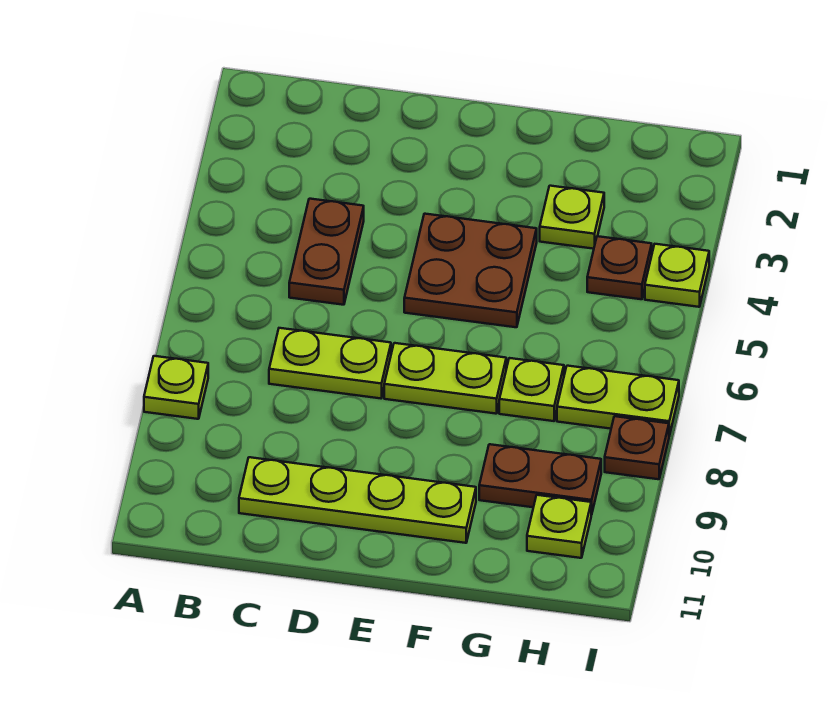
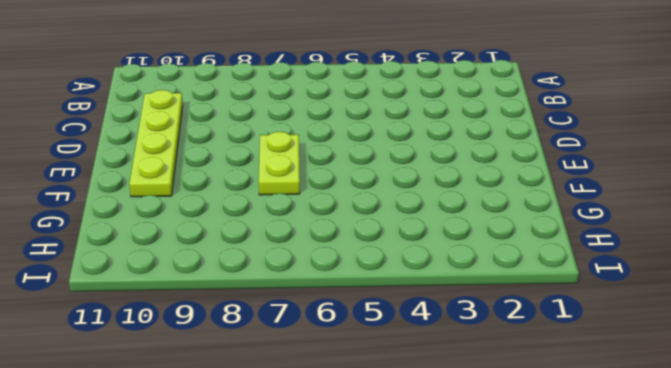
none -> lime plate A8 level 1
none -> brown plate C4:C5 level 1
none -> lime plate C7:D7 level 1

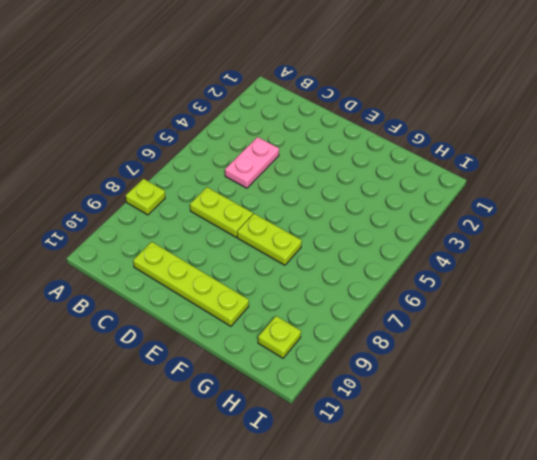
pink plate C4:C5 level 1 -> brown plate C4:C5 level 1
none -> brown plate E4:F5 level 1
none -> lime plate G3 level 1
none -> lime plate G7 level 1

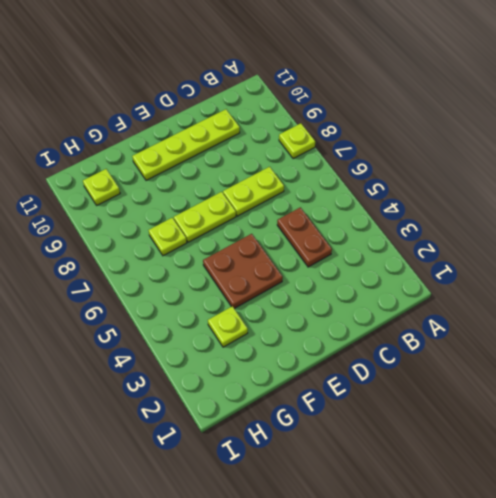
none -> brown plate G9:H9 level 1
none -> brown plate H4 level 1
none -> lime plate H7:I7 level 1

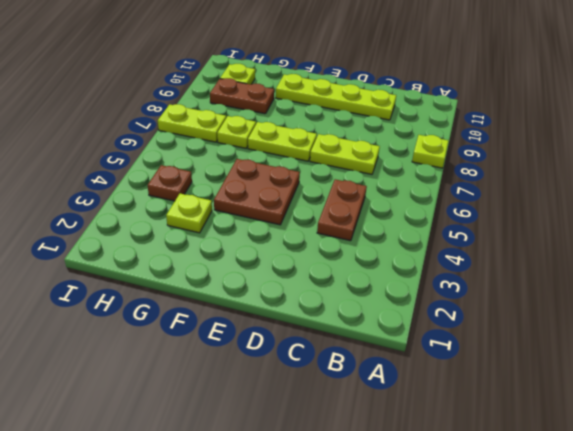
none -> lime plate I4 level 1
none -> brown plate I8 level 1

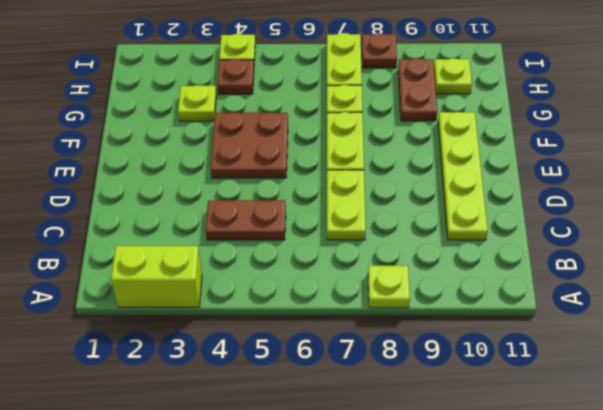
lime brick A2:A3 level 1 -> none

